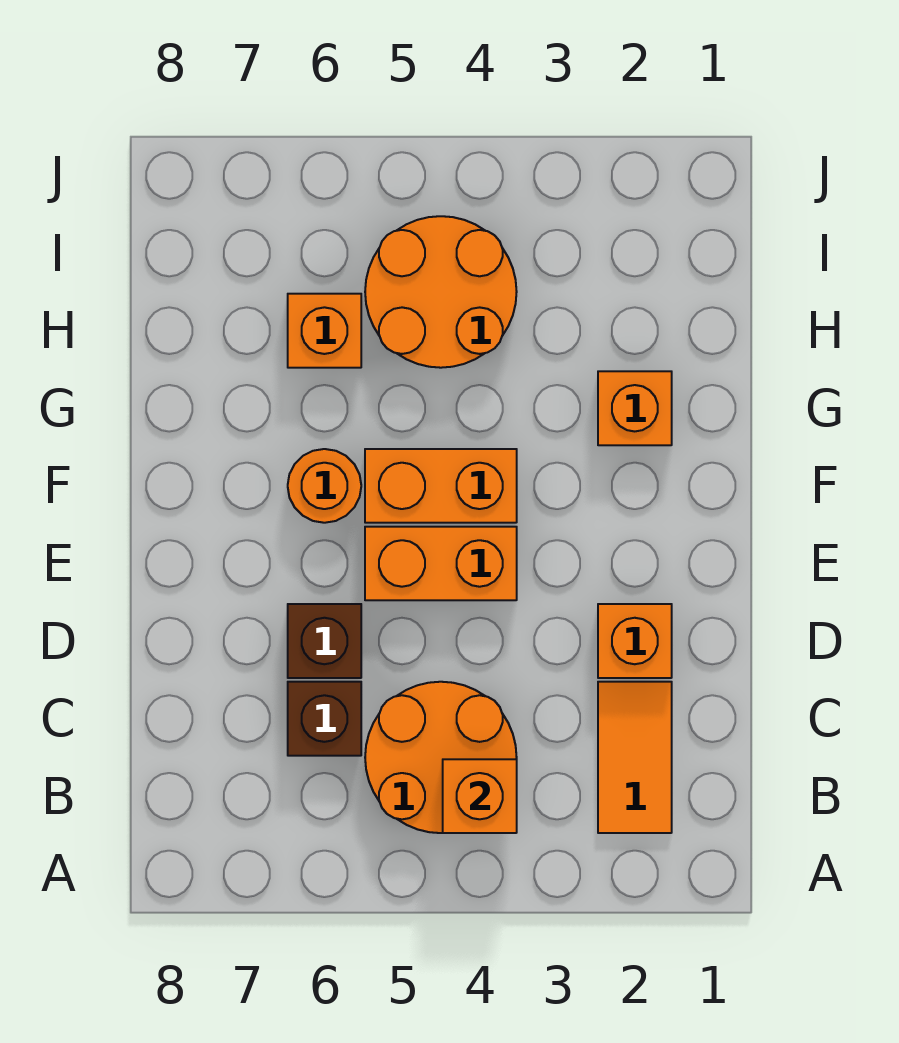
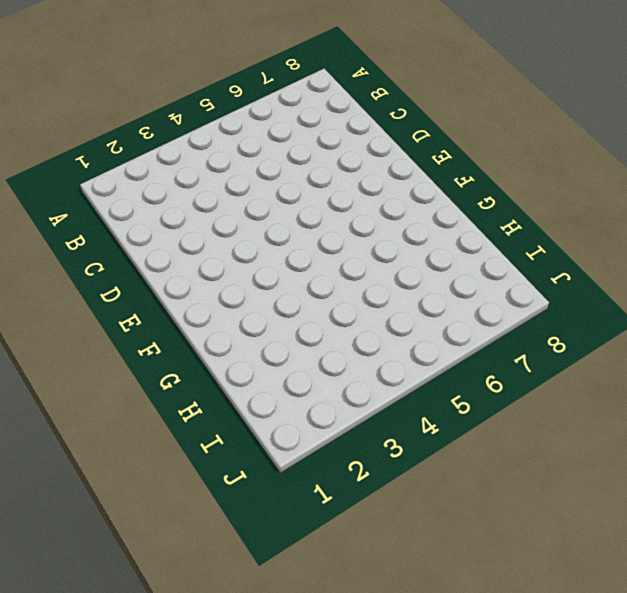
none -> orange tile B2:C2 level 1
none -> orange round brick B4:C5 level 1
none -> brown brick C6 level 1

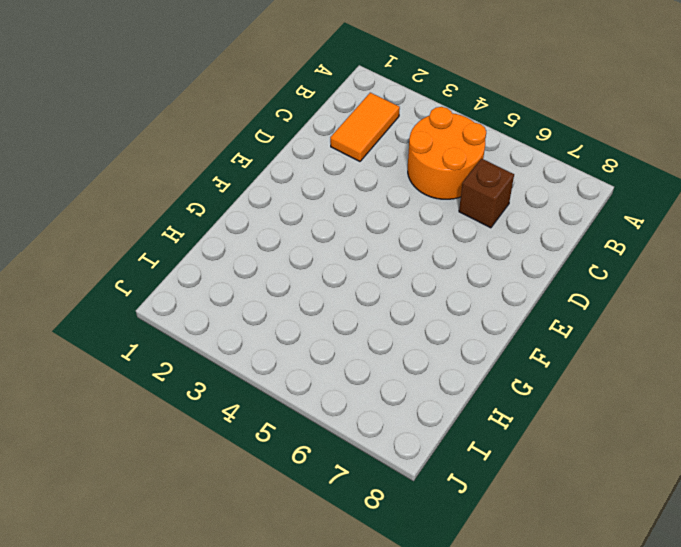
none -> orange brick D2 level 1
none -> brown brick D6 level 1
none -> orange brick E4:E5 level 1

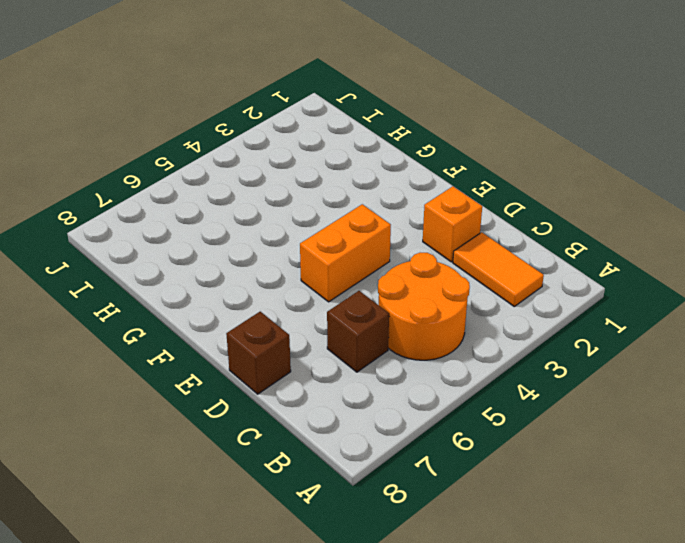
brown brick D8 level 1 -> brown brick D6 level 1
none -> orange brick F4:F5 level 1
none -> orange round brick F6 level 1
none -> orange brick G2 level 1

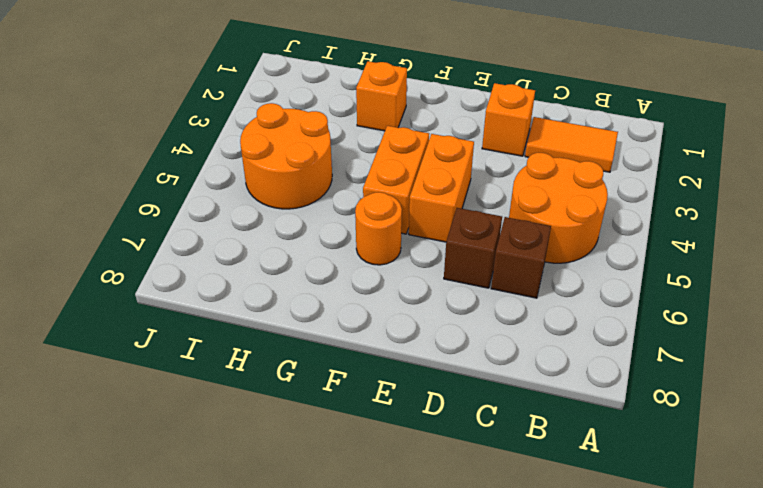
none -> orange brick H6 level 1
none -> orange brick B4 level 2

